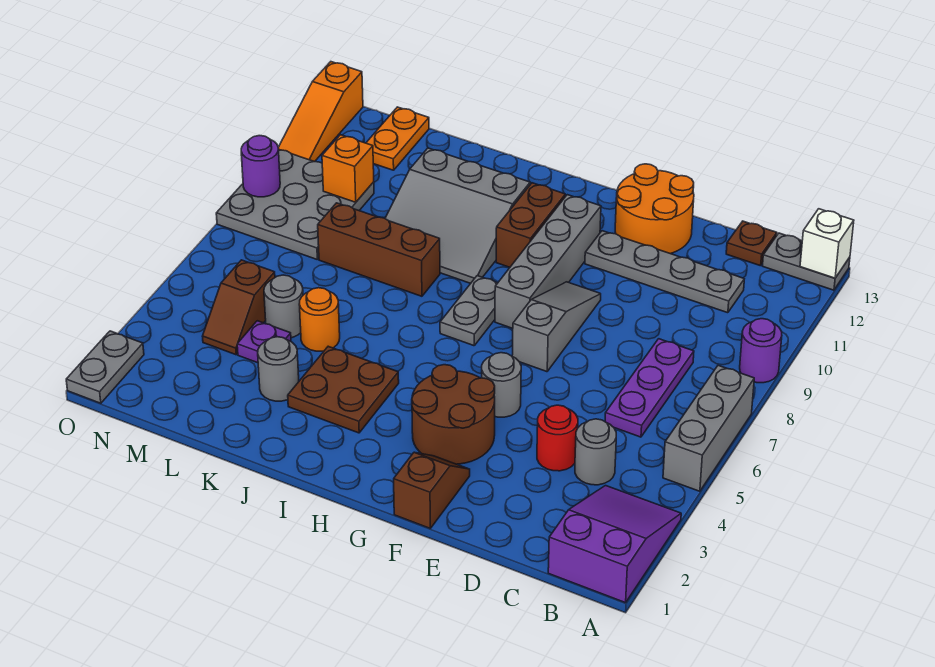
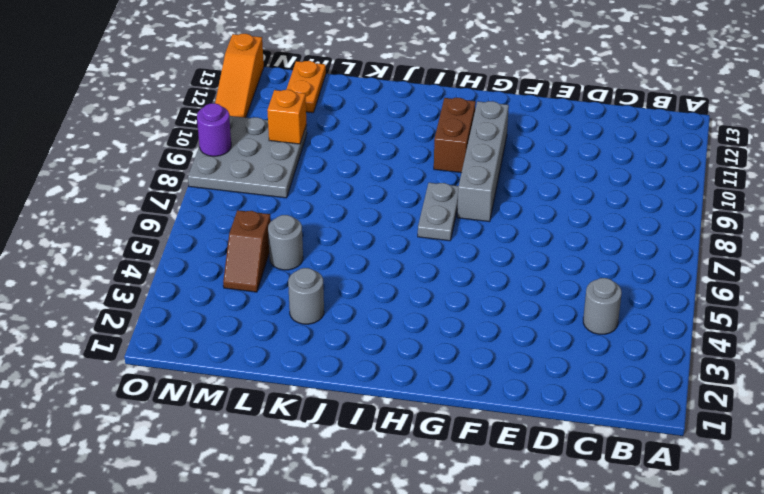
none -> purple slope A1:B3 level 1 top 1
none -> grey brick A5:A7 level 1
none -> purple round brick A9 level 1
none -> grey plate A13:B13 level 1

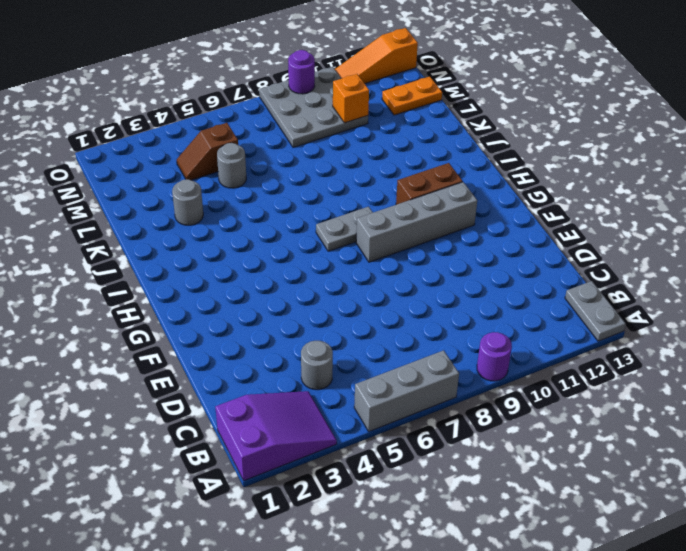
none -> purple plate C6:C8 level 1
none -> grey plate C11:F11 level 1
none -> brown plate C13 level 1
none -> red round brick D4 level 1

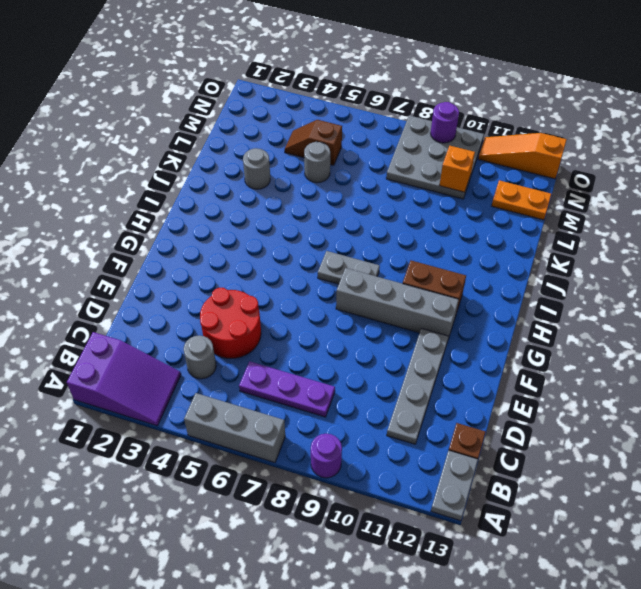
red round brick D4:E5 level 1 -> red round brick D4 level 1
none -> orange round brick E12:F13 level 1
none -> brown slope F1:F2 level 1 top 1
none -> brown round brick F3:G4 level 1
none -> grey round brick F5 level 1

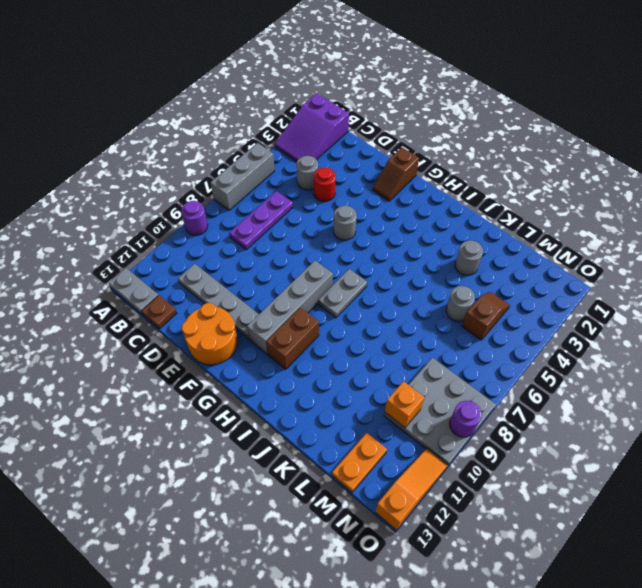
none -> brown round brick F3:G4 level 1
none -> grey slope F7:F9 level 1 top 7
none -> brown plate I3:J4 level 1
none -> grey slope I9:K11 level 1 top 11

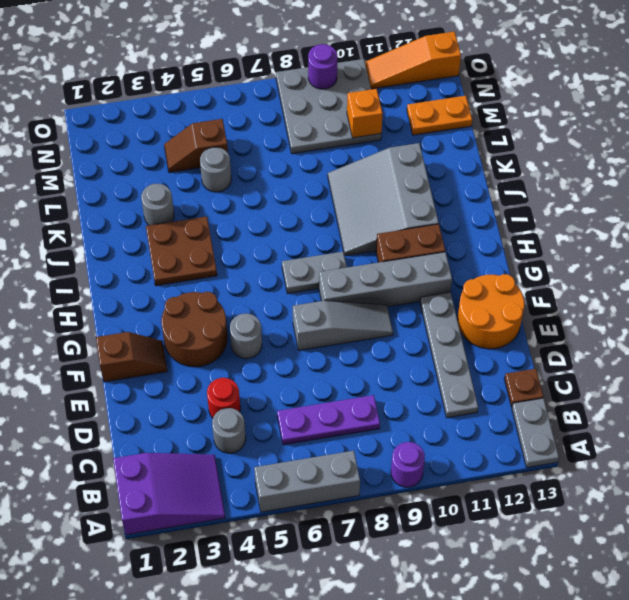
none -> brown brick J8:L8 level 1
none -> orange round brick K5 level 1
none -> purple plate L4 level 1
none -> grey plate O1:O2 level 1

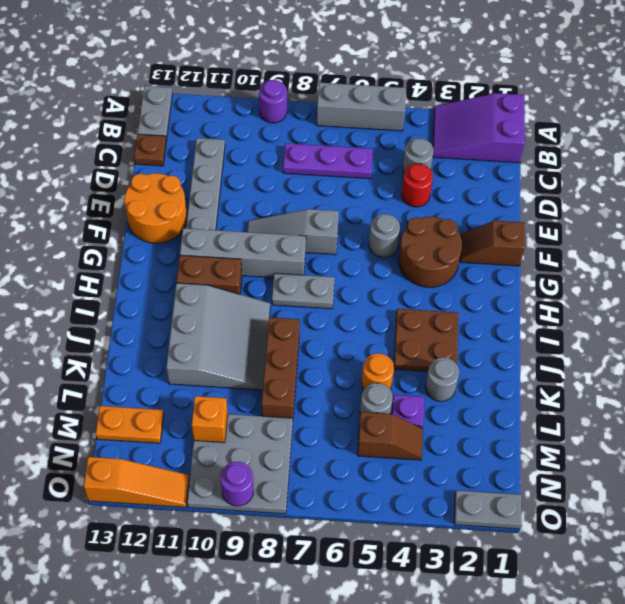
none -> white brick A13 level 2

